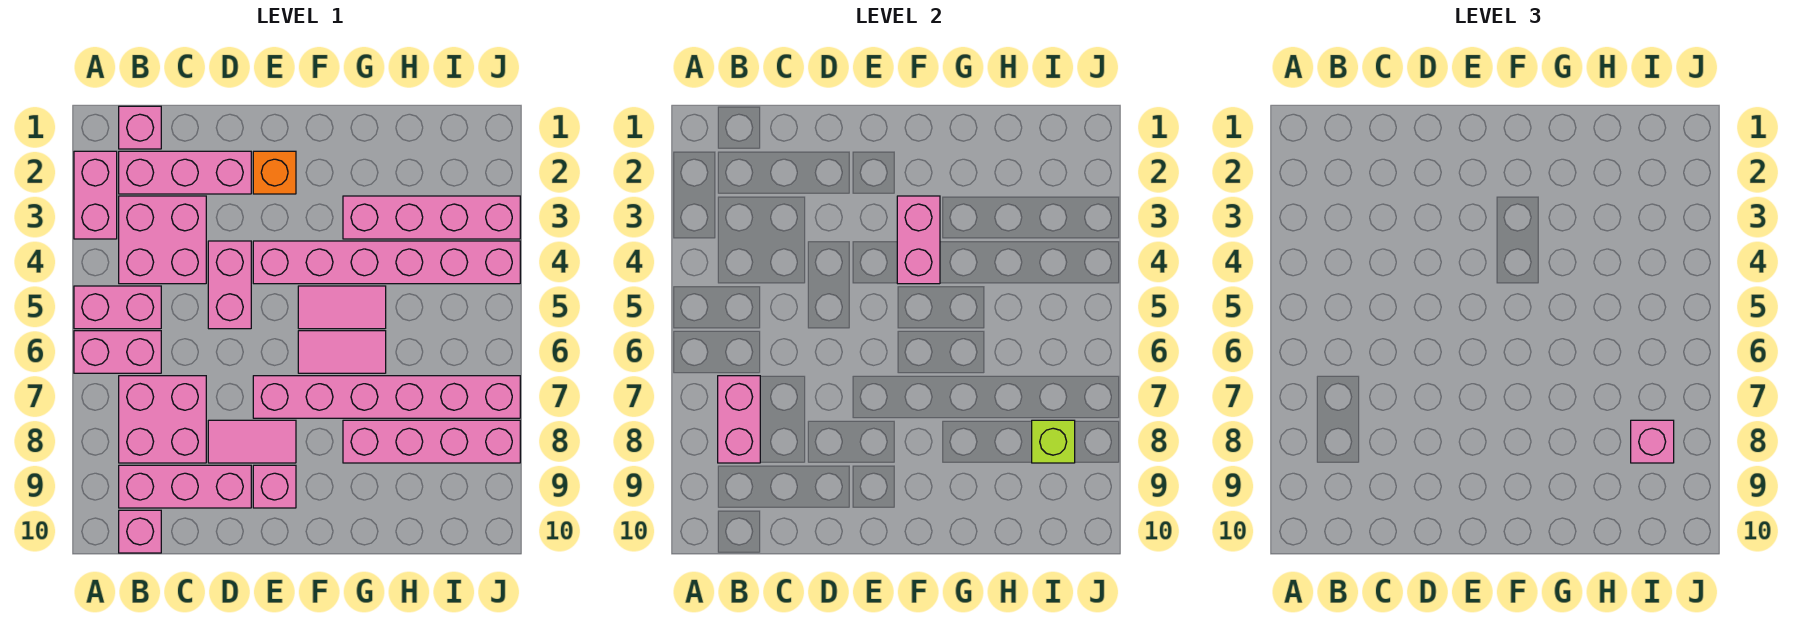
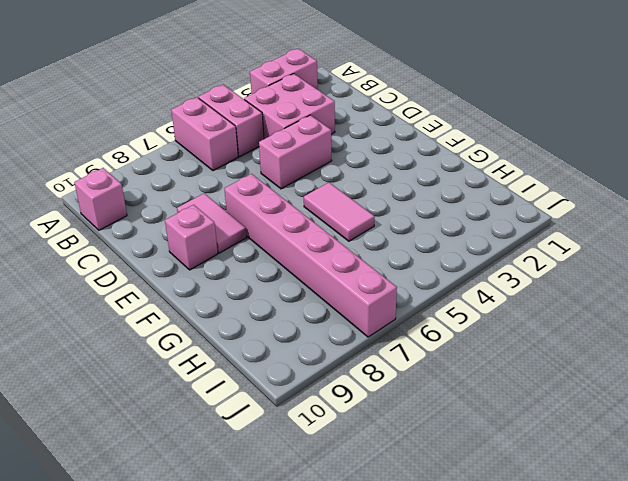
none -> pink brick B1 level 1
none -> pink brick B2:D2 level 1
none -> pink brick B7:C8 level 1

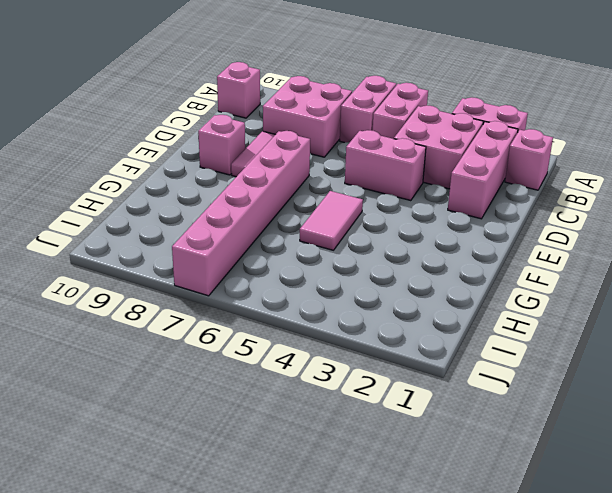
none -> pink brick B9:D9 level 1
none -> orange brick E2 level 1
none -> pink brick E4:J4 level 1

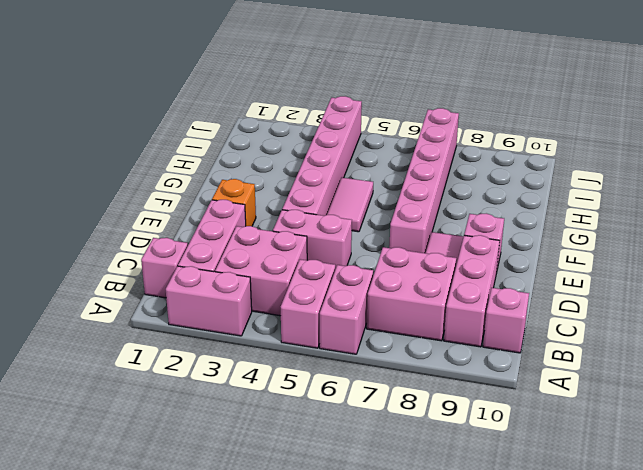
none -> pink tile F6:G6 level 1
none -> pink brick G3:J3 level 1
none -> pink brick G8:J8 level 1

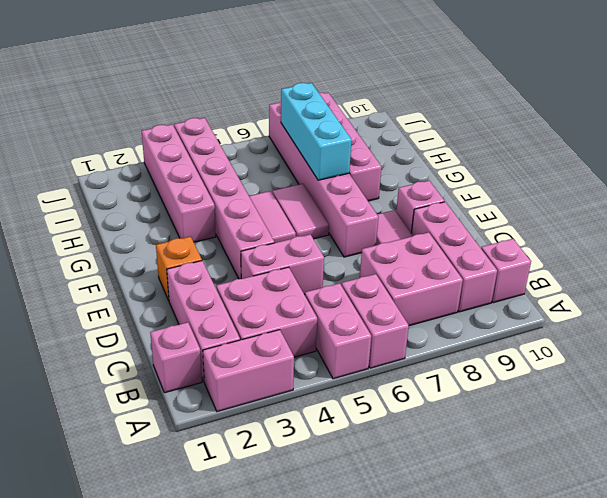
cyan brick G7:I7 level 2 -> none
none -> pink brick B7:B8 level 2
none -> pink brick F3:F4 level 2
none -> lime brick I8 level 2

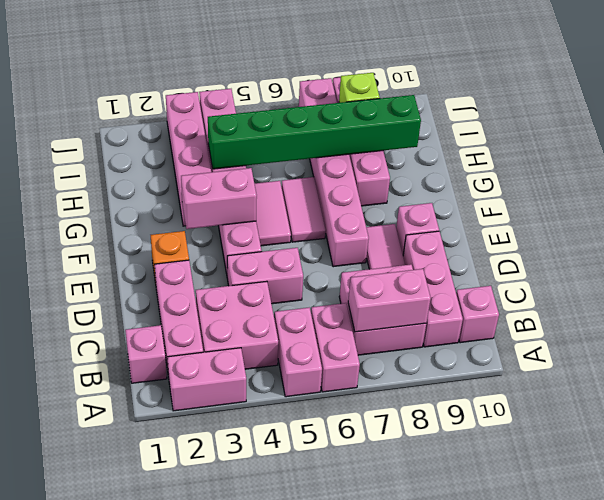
green brick H4:H9 level 2 -> none
none -> pink brick I8 level 3

